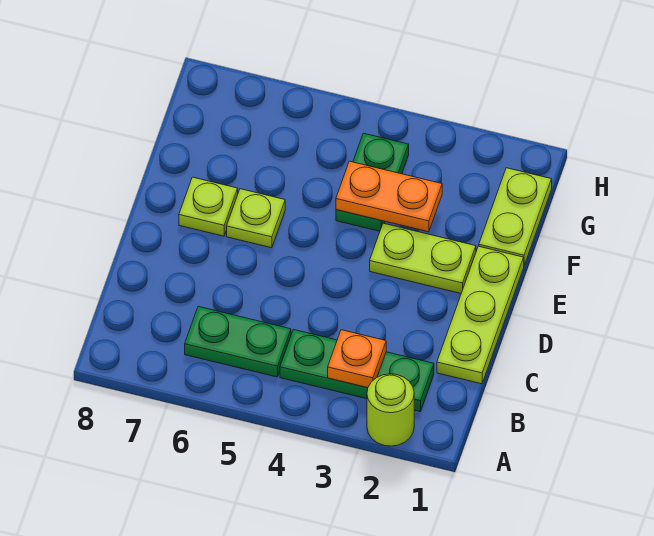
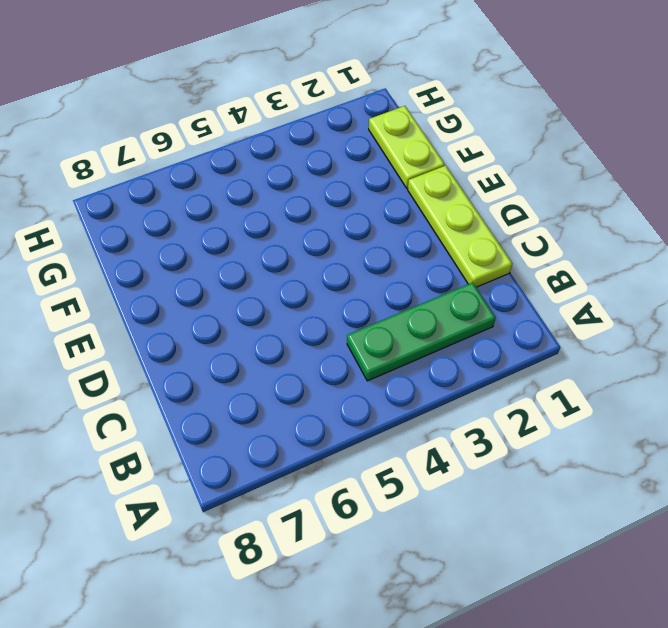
none -> lime round brick A2 level 1
none -> green plate B5:B6 level 1

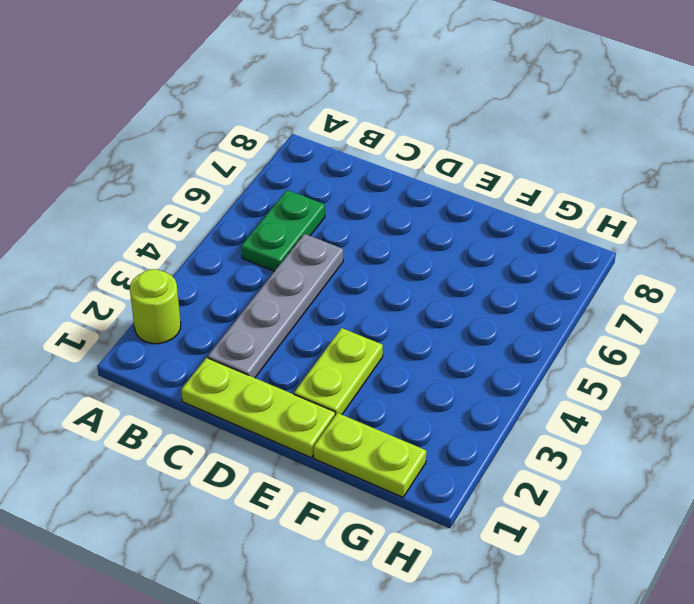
grey plate C2:C5 level 1 -> none
none -> green plate B2:B4 level 1
none -> lime plate E6 level 1

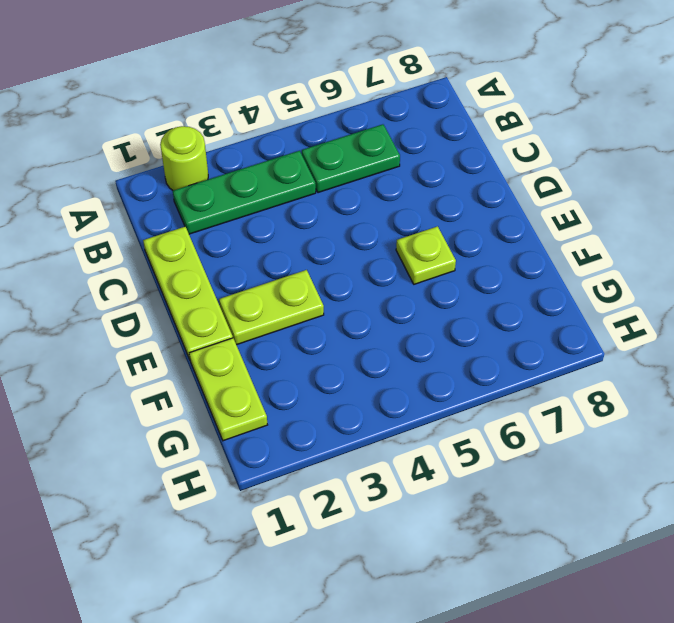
none -> lime plate E7 level 1
none -> green plate F4:G4 level 1

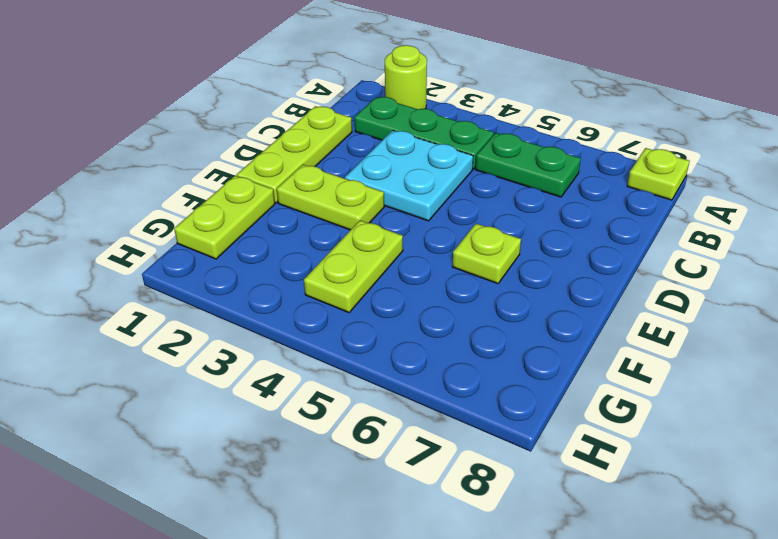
lime plate A8 level 1 -> lime plate E7 level 1
cyan plate C3:D4 level 1 -> none
lime plate F4:G4 level 1 -> green plate F4:G4 level 1
none -> orange plate B3 level 2
none -> orange plate F3:F4 level 2

